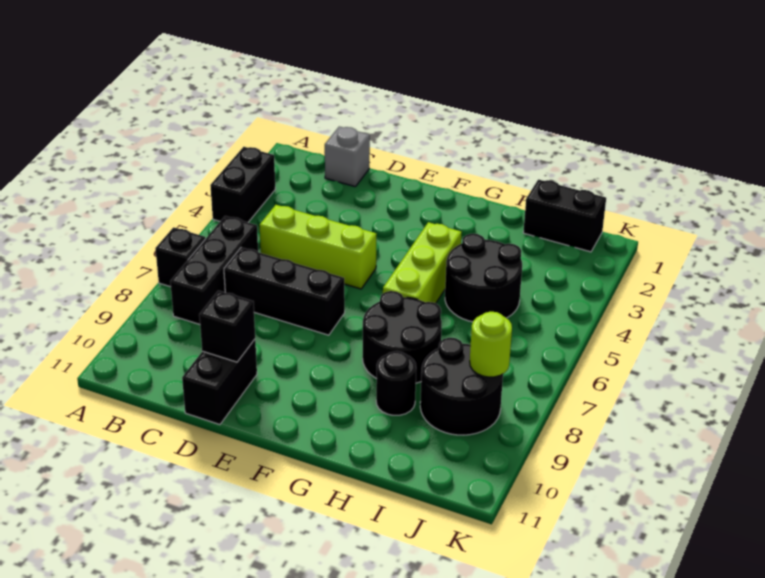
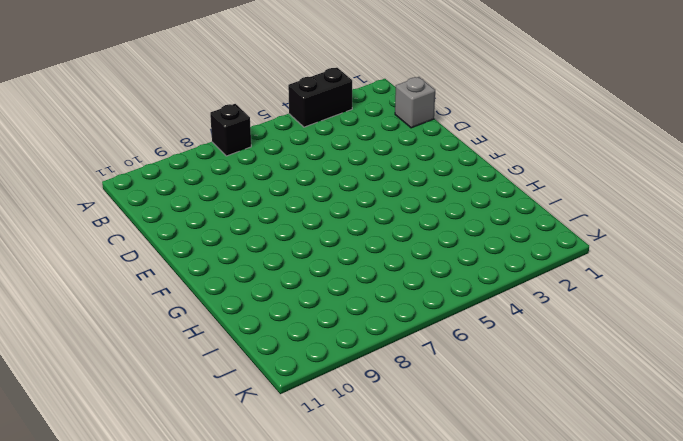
none -> black brick B6:B8 level 1
none -> lime brick C5:E5 level 1
none -> black brick C7:E7 level 1

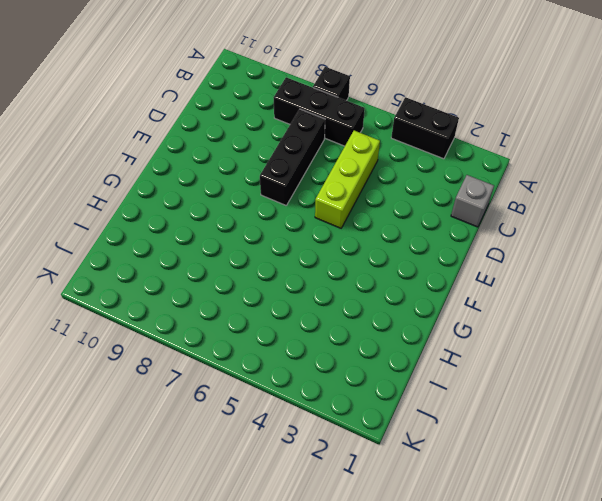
none -> black brick D10:D11 level 1
none -> lime brick G4:G6 level 1
none -> black round brick G7:H8 level 1

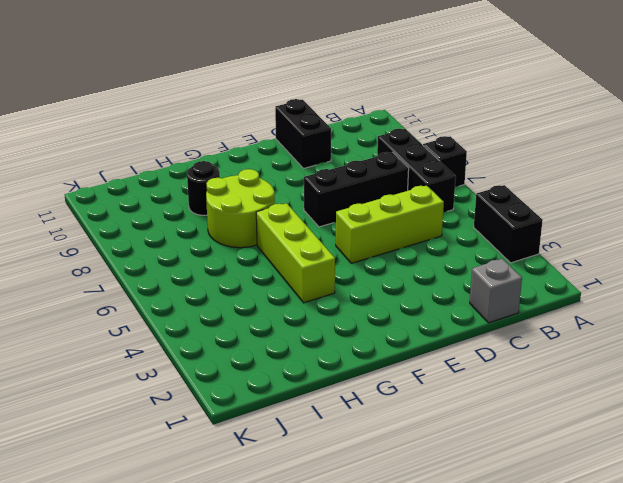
lime round brick G7:H8 level 1 -> black round brick G7:H8 level 1
none -> black round brick H4:I5 level 1
none -> black brick I1:J1 level 1
none -> black round brick I8:J9 level 1

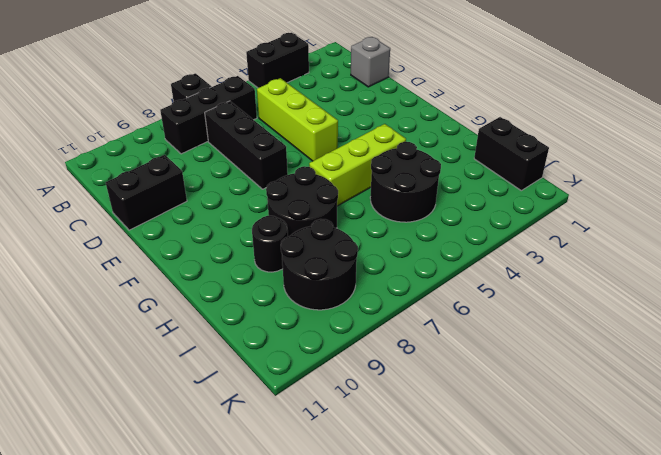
none -> black brick D10 level 2
none -> lime round brick J8 level 2

